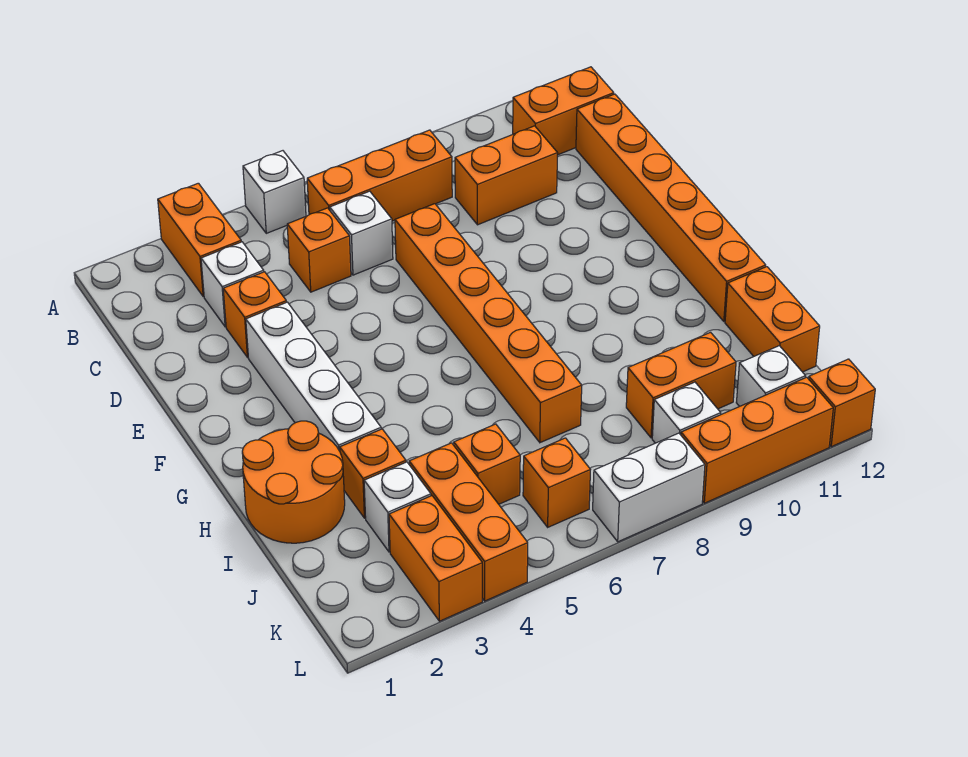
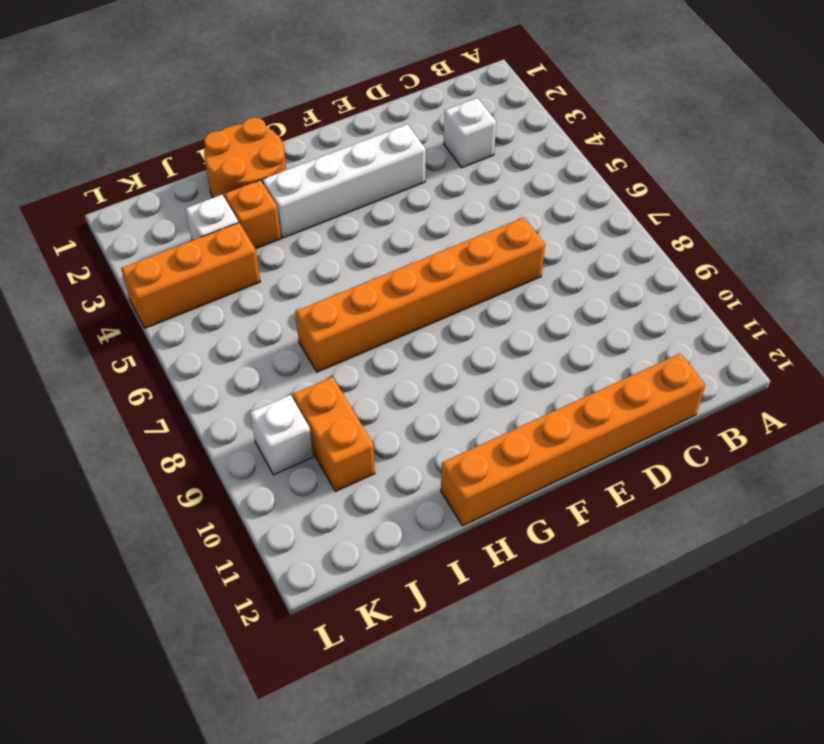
none -> orange brick A3:B3 level 1
none -> white brick A5 level 1
none -> orange brick B6:B8 level 1

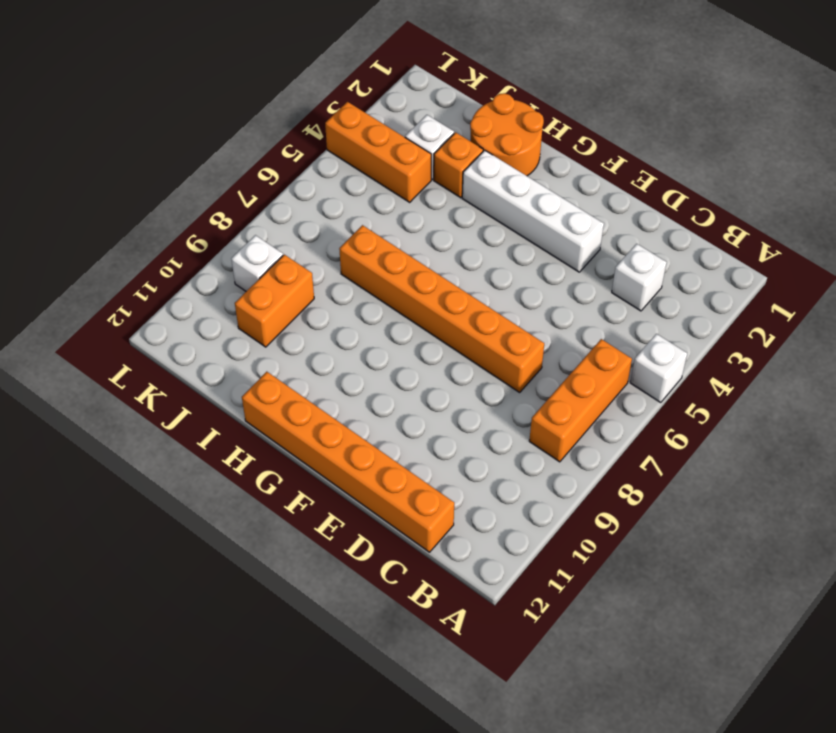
none -> orange brick A3:B3 level 1
none -> orange brick B11:B12 level 1
none -> orange brick C5 level 1

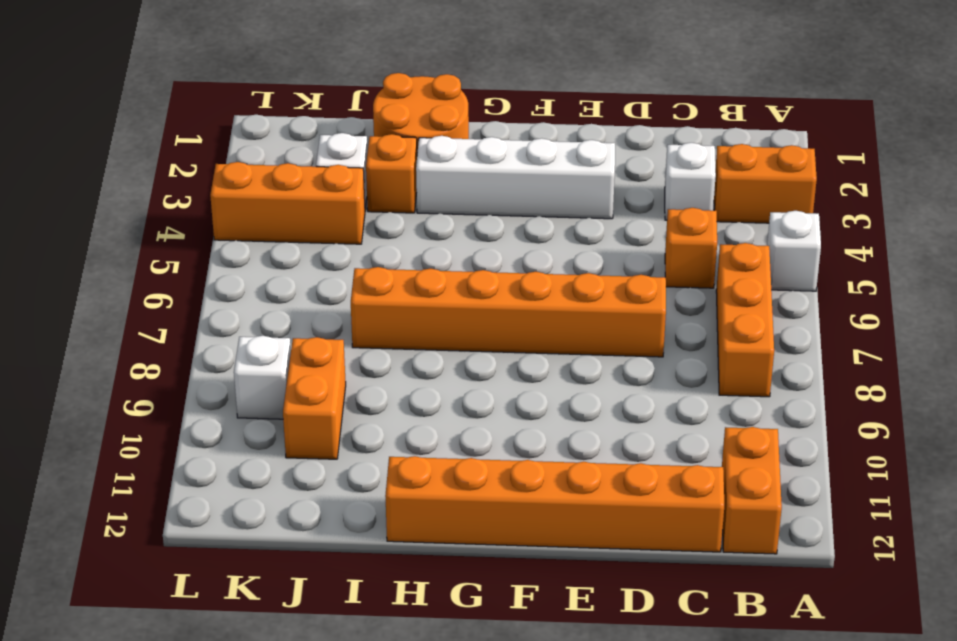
none -> white brick C6 level 1
none -> orange brick C9:C10 level 1
none -> orange brick D3 level 1

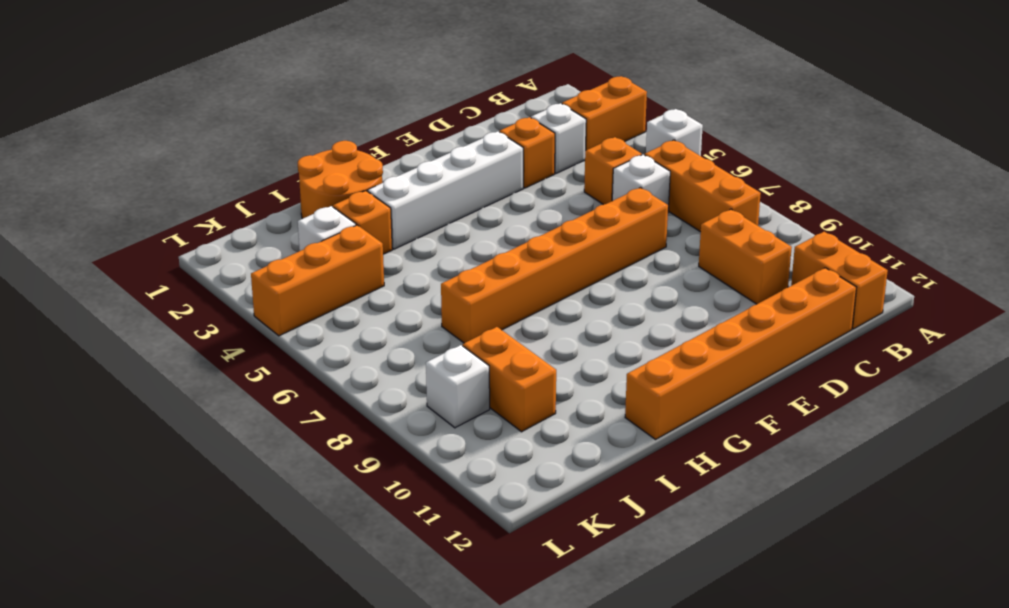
none -> orange brick I12:J12 level 1
none -> orange brick J5 level 1
none -> orange brick K3:L3 level 1

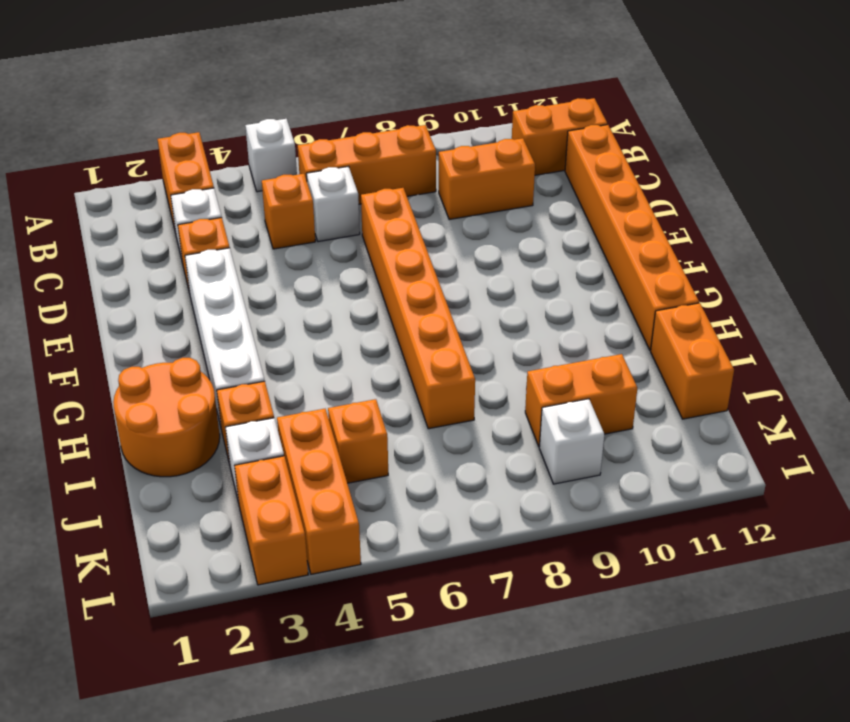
none -> orange brick K6 level 1
none -> white brick K11 level 1
none -> white brick L7:L8 level 1

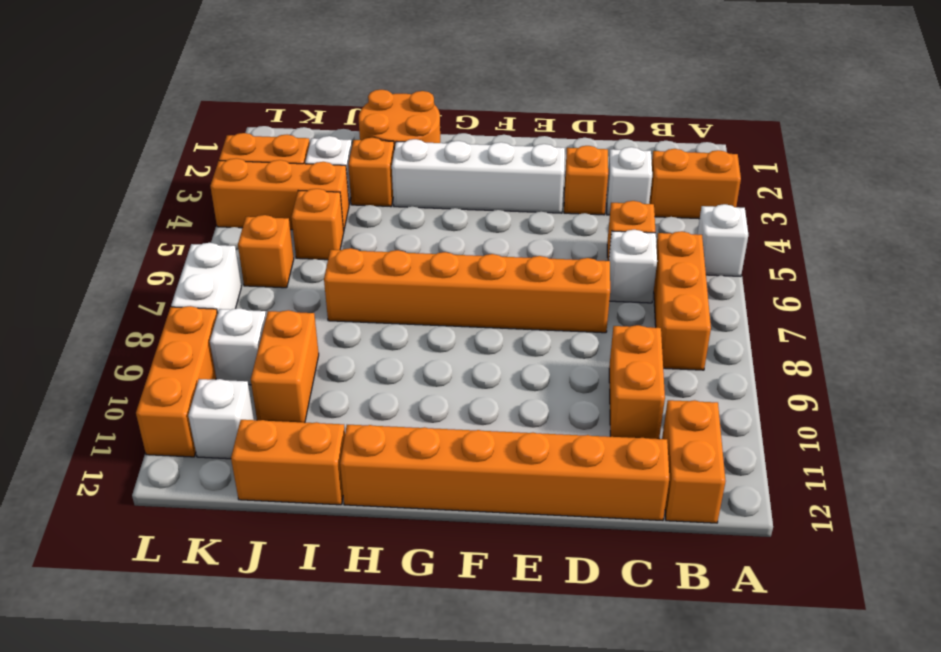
none -> orange brick L12 level 1

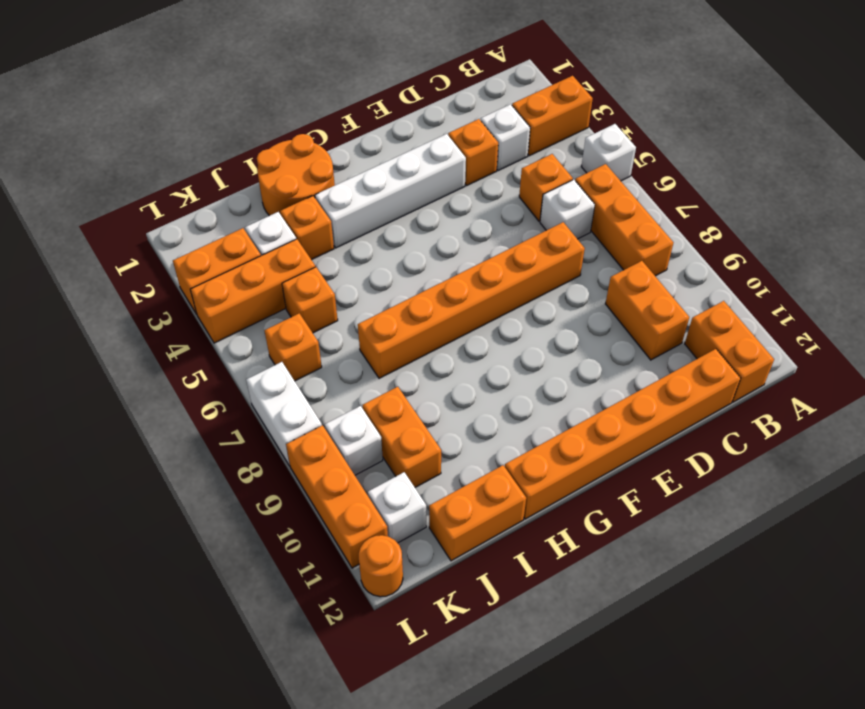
orange round brick L12 level 1 -> orange brick L12 level 1

